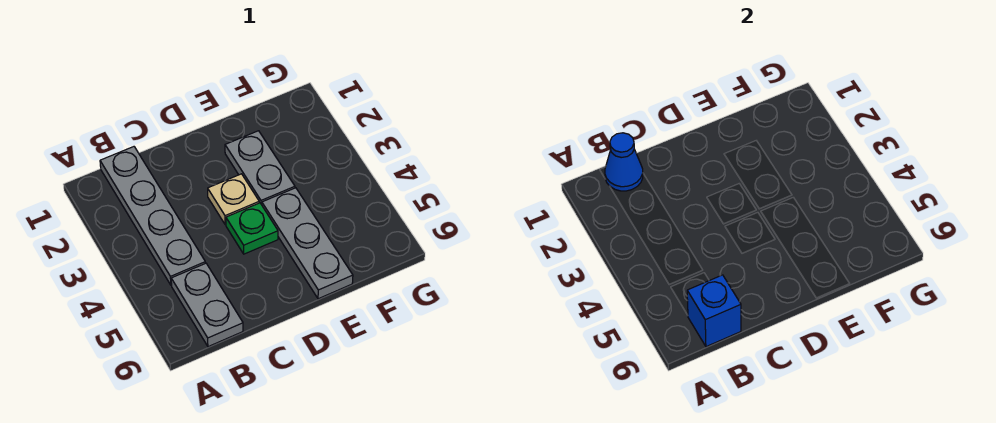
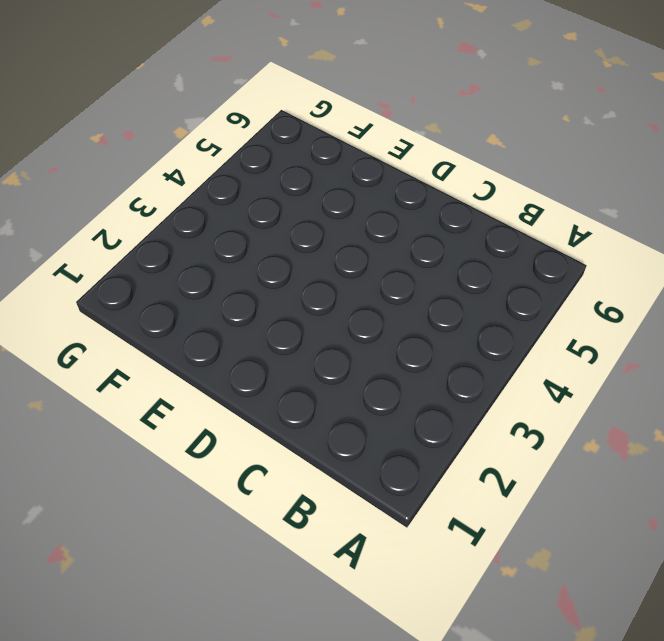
none -> grey plate B1:B4 level 1
none -> grey plate B5:B6 level 1

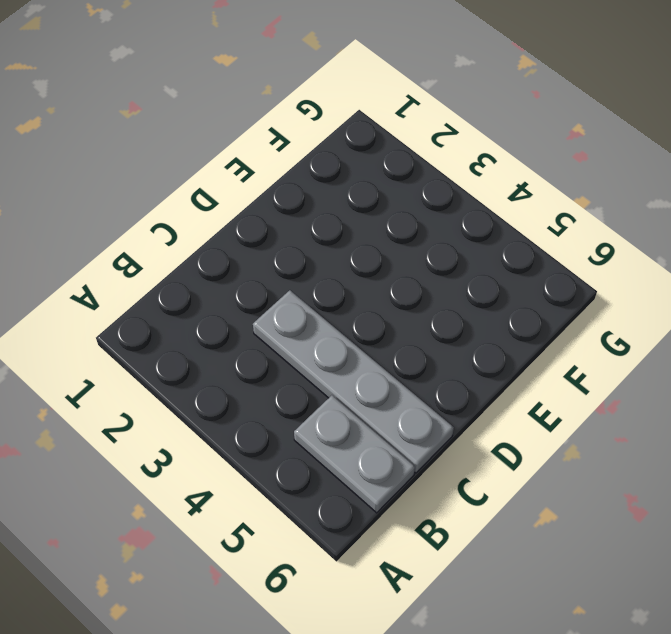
grey plate C3:C6 level 1 -> grey plate B1:B4 level 1
none -> tan plate D3 level 1
none -> green plate D4 level 1

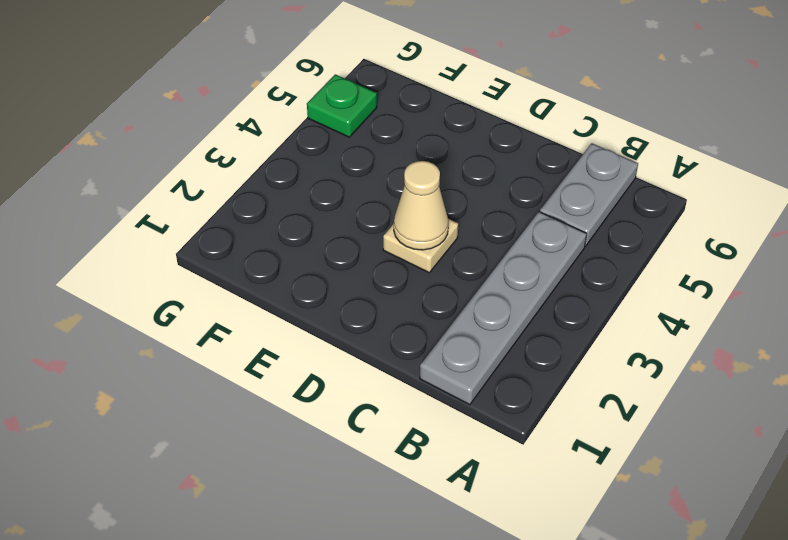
tan cone D3 level 2 -> none
green plate G5 level 1 -> green plate D4 level 1
none -> grey plate E2:E3 level 1
none -> grey plate E4:E6 level 1

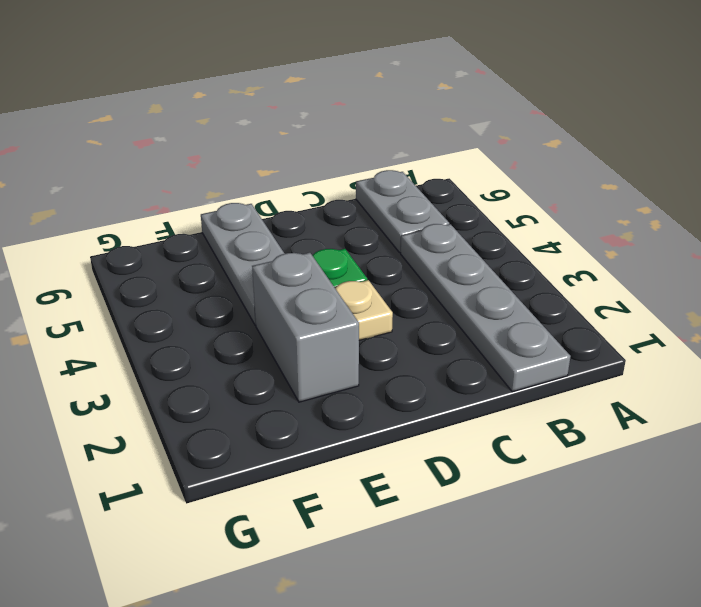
grey brick E2:E3 level 1 -> grey plate E2:E3 level 1
none -> blue cone B1 level 2
none -> blue brick B6 level 2

